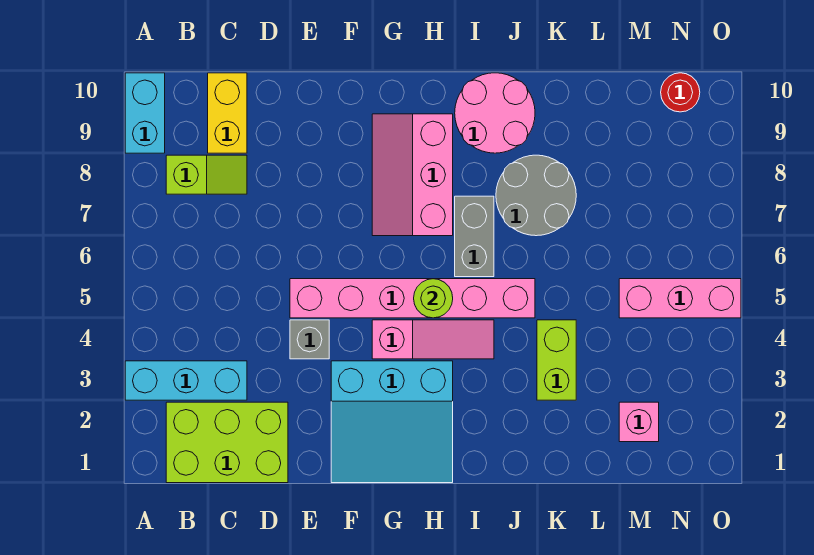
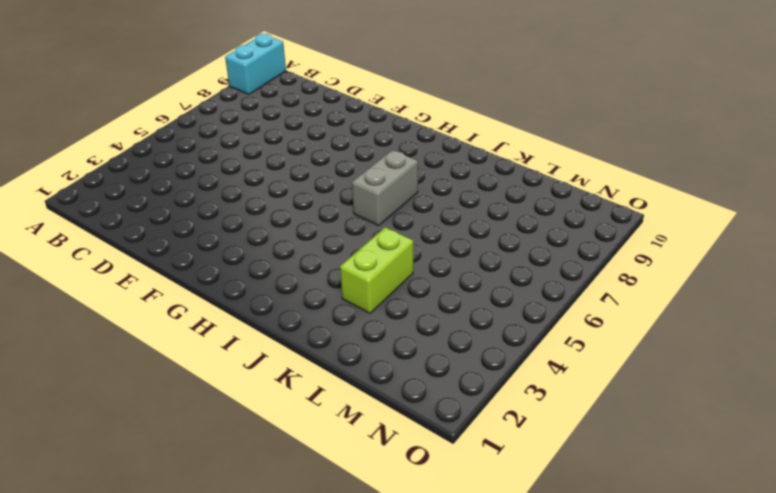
none -> cyan brick A3:C3 level 1
none -> lime brick B1:D2 level 1
none -> lime slope B8:C8 level 1 top B

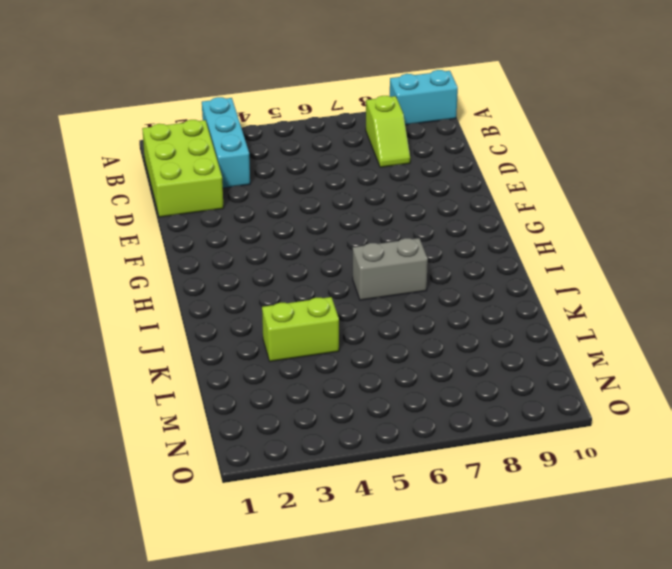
none -> yellow brick C9:C10 level 1
none -> grey brick E4 level 1
none -> pink brick E5:J5 level 1

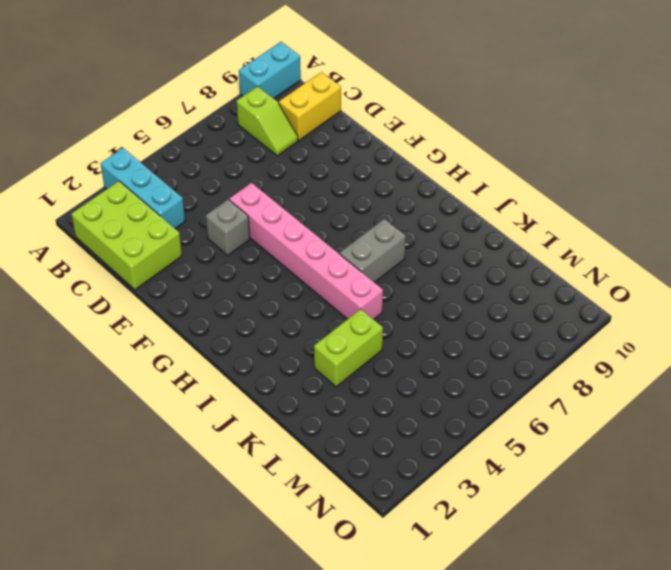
none -> cyan slope F1:H3 level 1 top 3
none -> pink slope G4:I4 level 1 top G
none -> pink slope G7:H9 level 1 top H

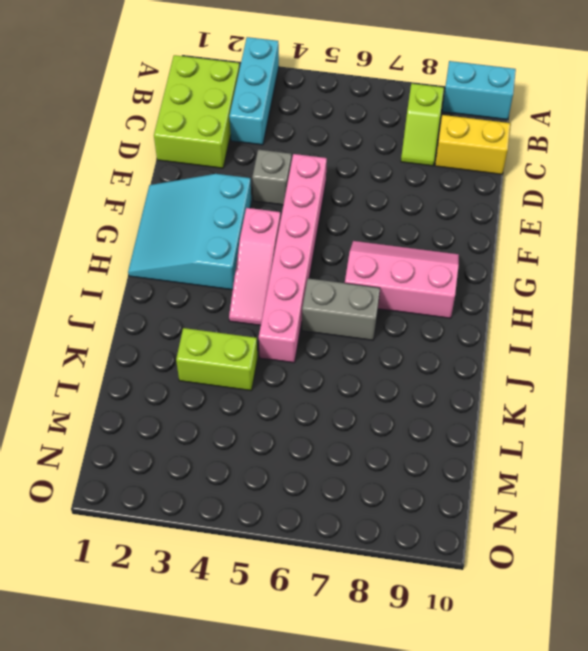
none -> pink round brick I9:J10 level 1
none -> grey round brick J7:K8 level 1
none -> pink brick M2 level 1

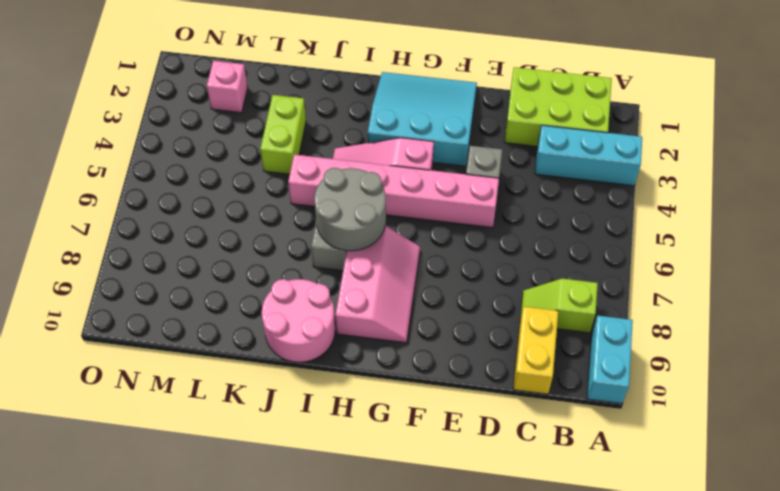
grey round brick H6:I7 level 2 -> grey round brick J7:K8 level 1
none -> pink brick M5:O5 level 1
none -> red round brick N10 level 1
none -> lime round brick H5 level 2

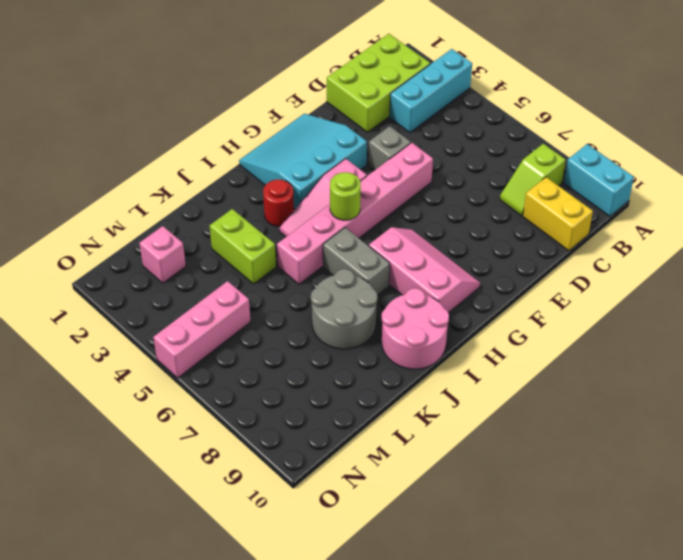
red round brick I3 level 1 -> red round brick N10 level 1

